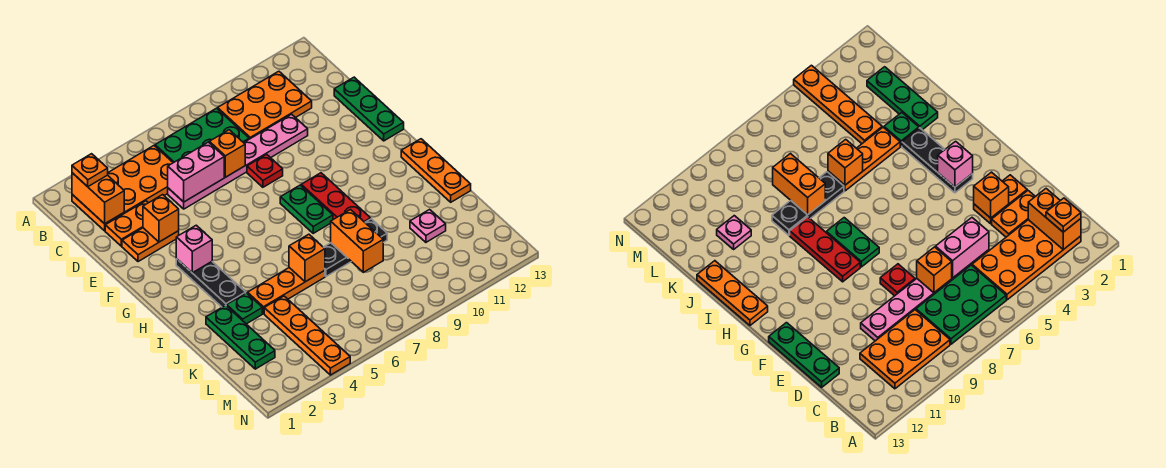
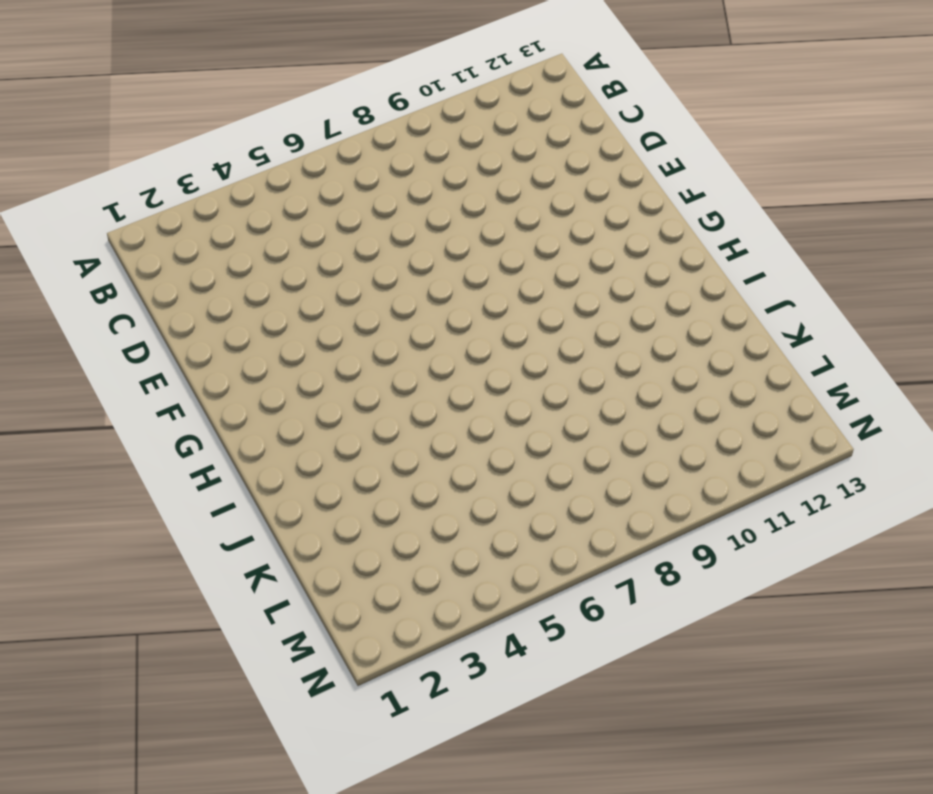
none -> orange plate B2:C5 level 1
none -> green plate B6:C8 level 1
none -> orange plate B9:C11 level 1

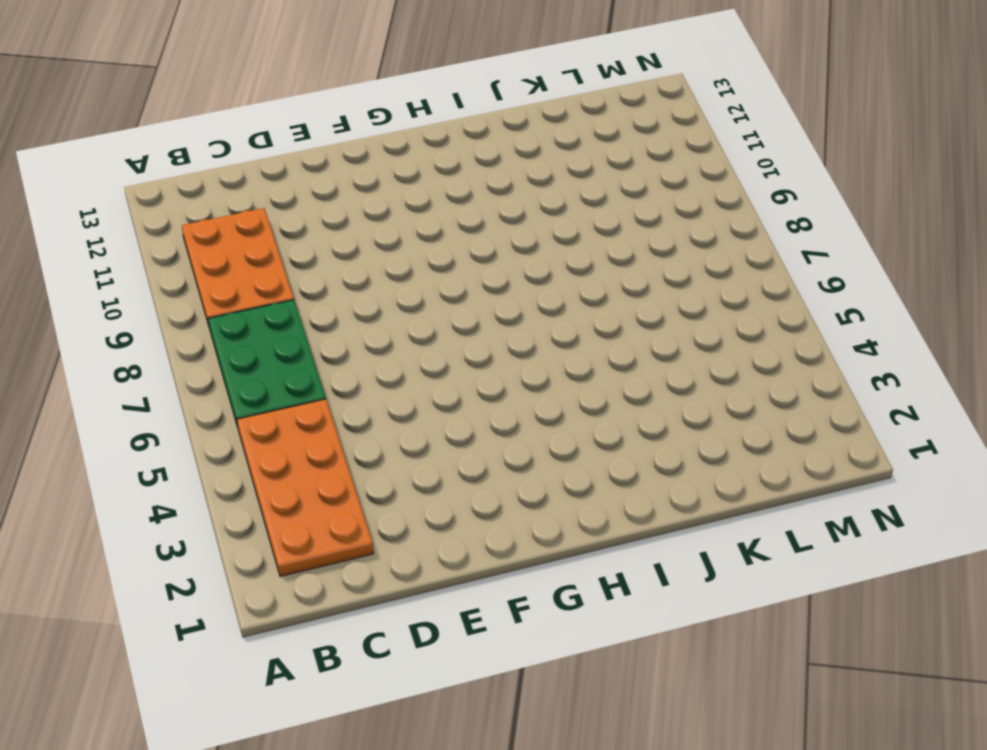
none -> orange plate D2:D3 level 1
none -> pink plate D5:D10 level 1
none -> green plate D13:F13 level 1

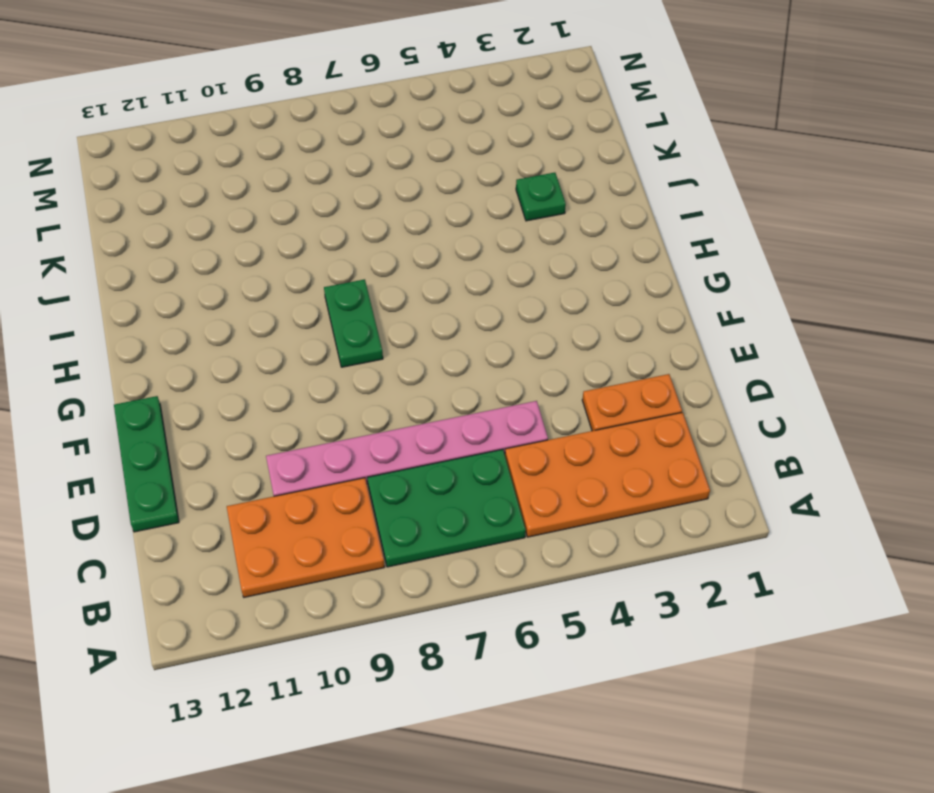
none -> orange plate E2:E3 level 1
none -> red plate E8 level 1
none -> black plate G3:I3 level 1

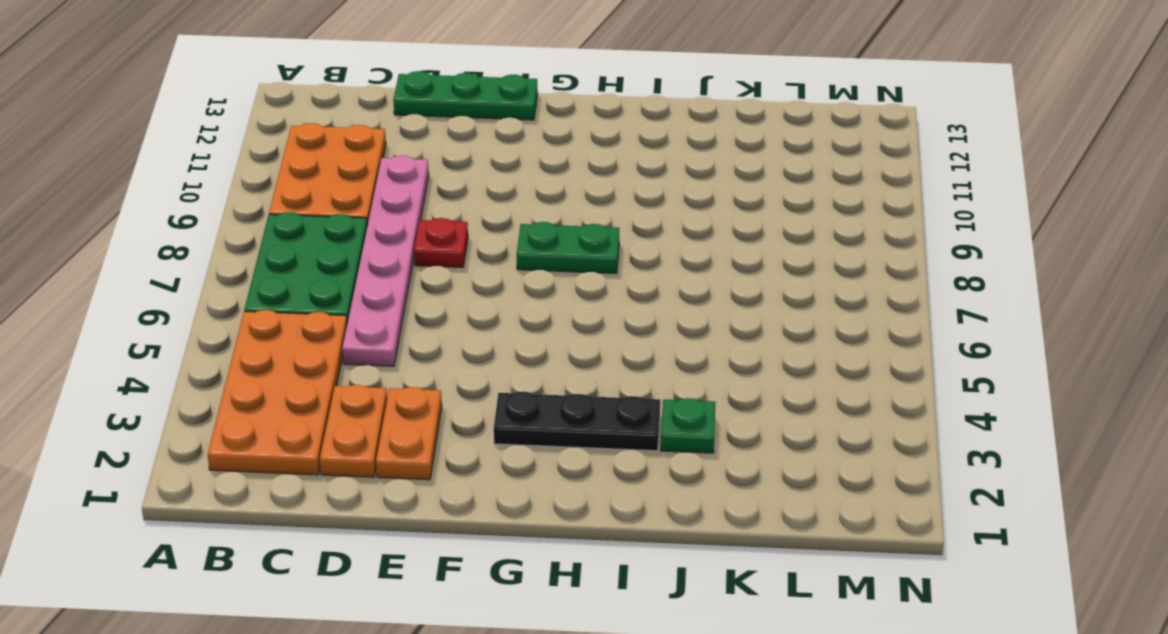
none -> red plate G9:I9 level 1
none -> orange plate H13:J13 level 1
none -> green plate J2:L2 level 1

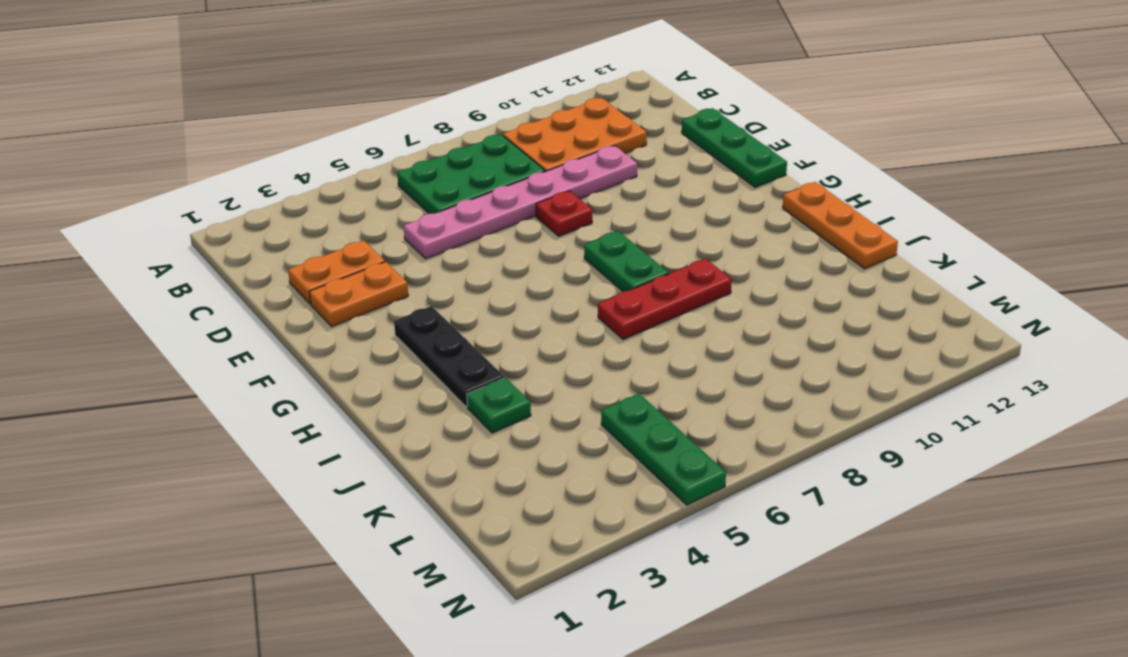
red plate I7:I9 level 1 -> red plate G9:I9 level 1
green plate L5:N5 level 1 -> green plate J2:L2 level 1
none -> orange plate B2:C5 level 1
none -> orange plate J4:J6 level 1
none -> black plate J7:J9 level 1

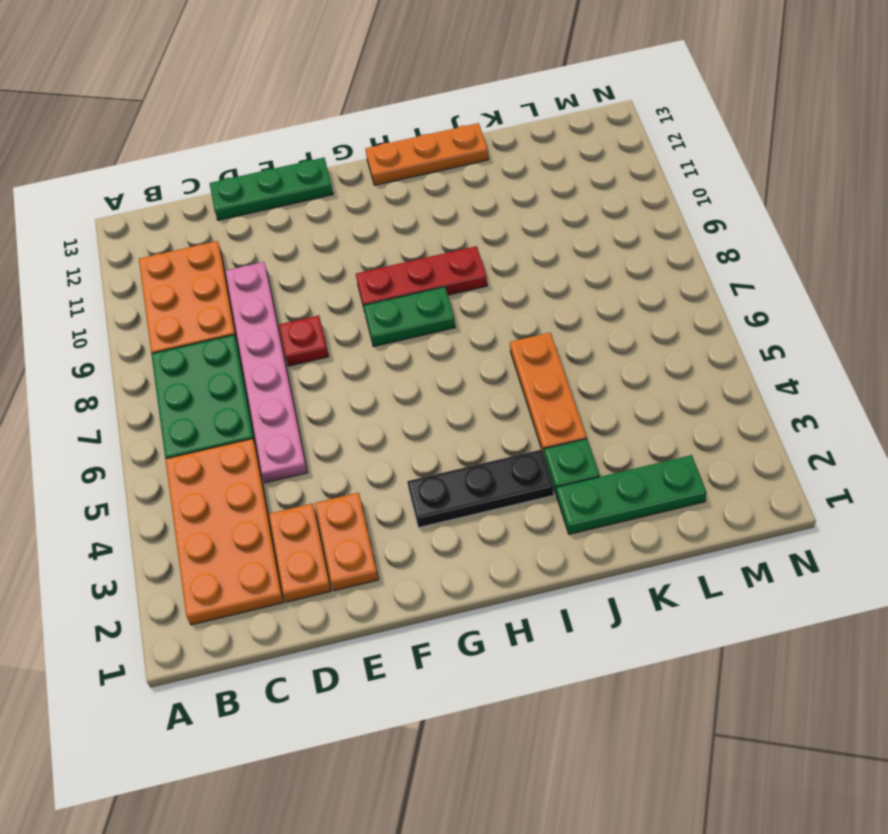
none -> black plate J7:J9 level 1
none -> orange plate K4:N4 level 1
none -> pink plate K11 level 1

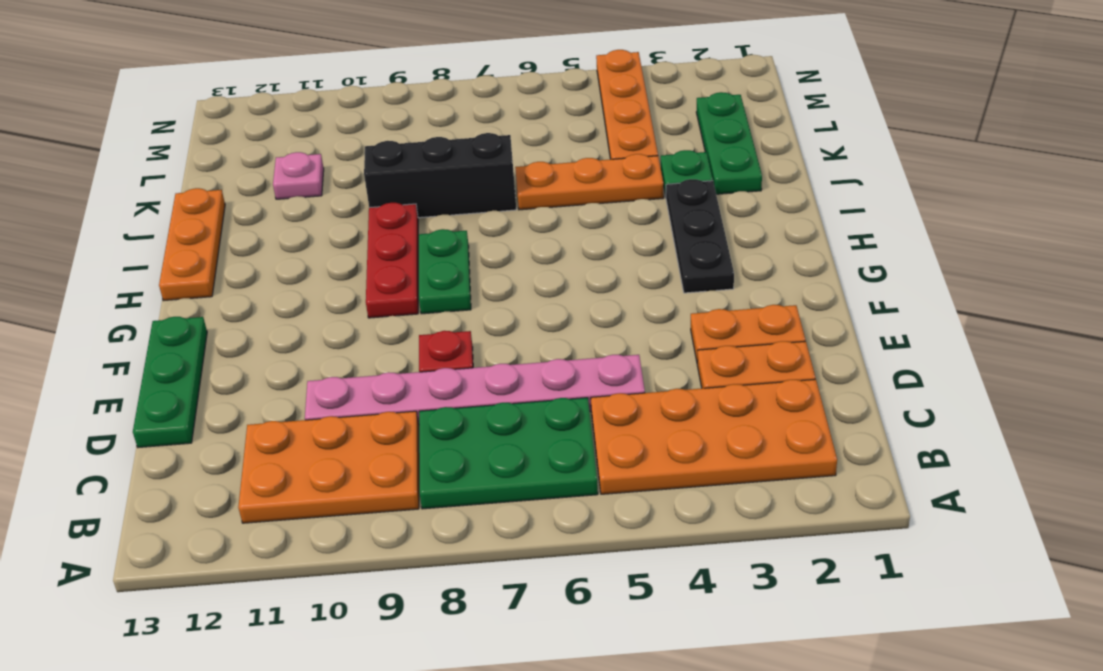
black brick J7:J9 level 1 -> black plate J7:J9 level 1
none -> orange brick B2:C2 level 2
none -> pink brick D5:D6 level 2
none -> orange brick D7 level 2

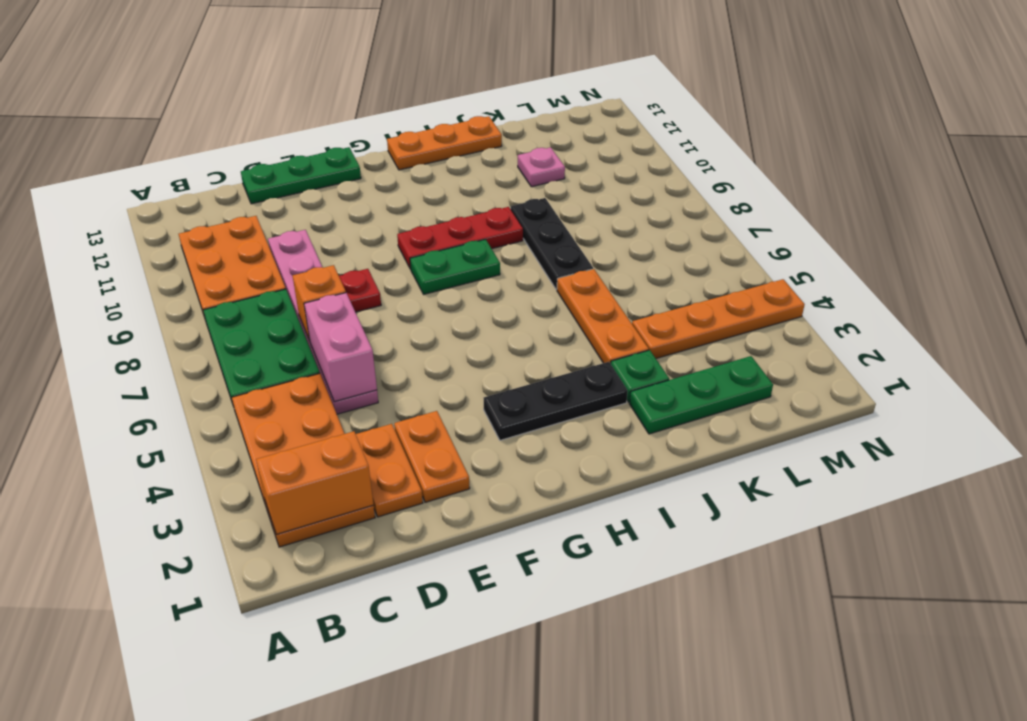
none -> orange brick E3 level 2
none -> pink brick G3 level 2
none -> orange brick J6 level 2

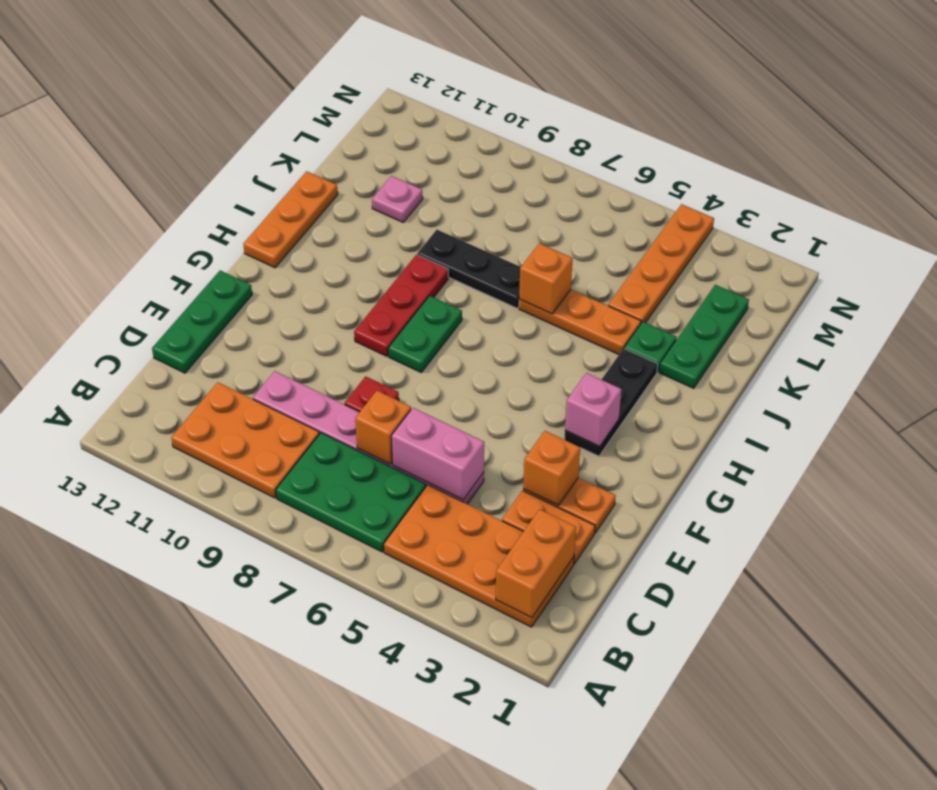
none -> orange brick J8:K8 level 2
none -> orange plate B2 level 3

